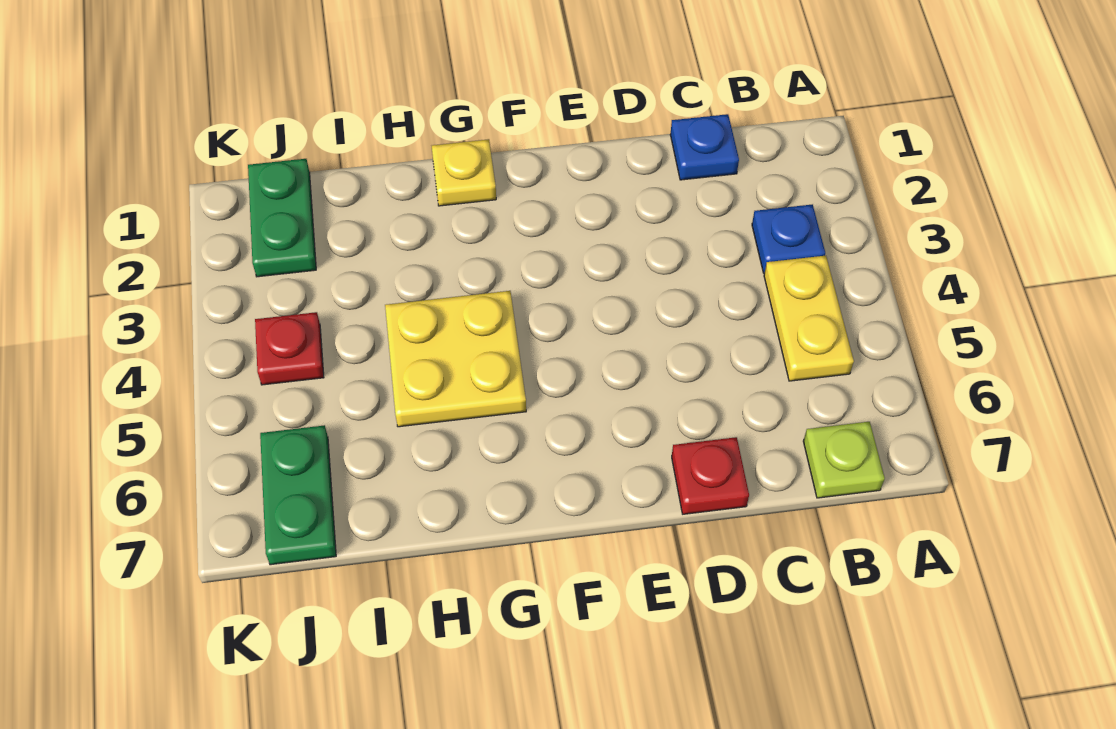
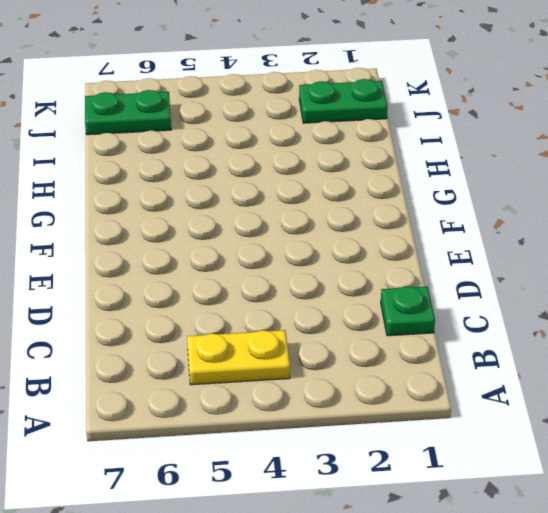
green plate C1 level 1 -> blue plate C1 level 1
none -> blue plate B3 level 1
none -> lime plate B7 level 1

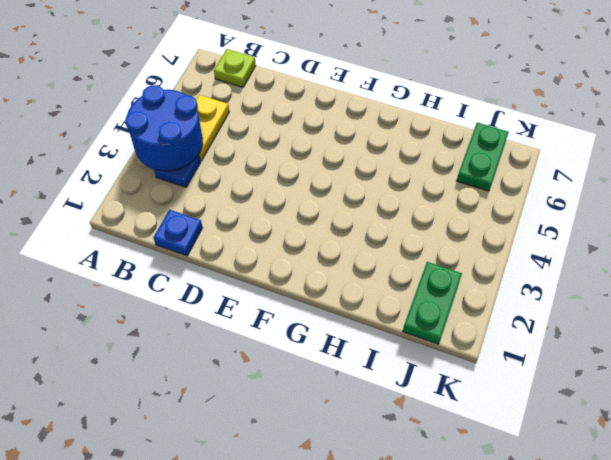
blue round brick A3:B4 level 2 -> none
none -> red plate D7 level 1
none -> yellow plate G1 level 1

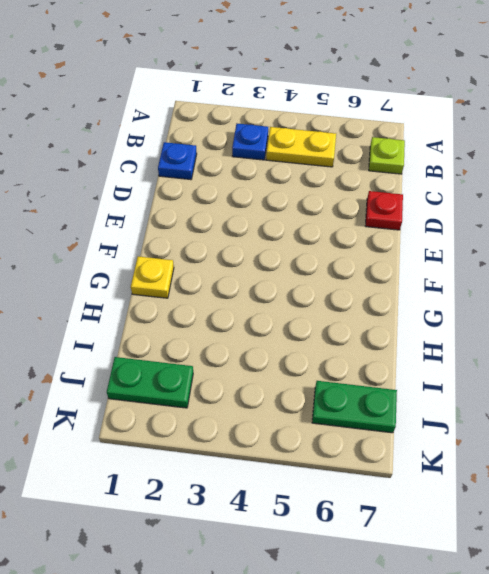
none -> yellow plate G4:H5 level 1
none -> red plate J4 level 1

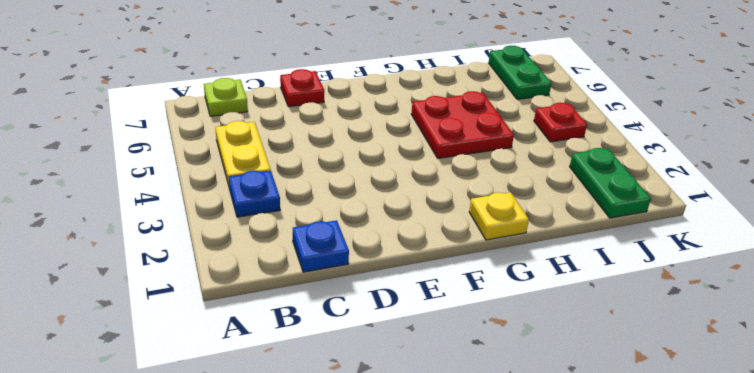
red plate G4:H5 level 1 -> yellow plate G4:H5 level 1

